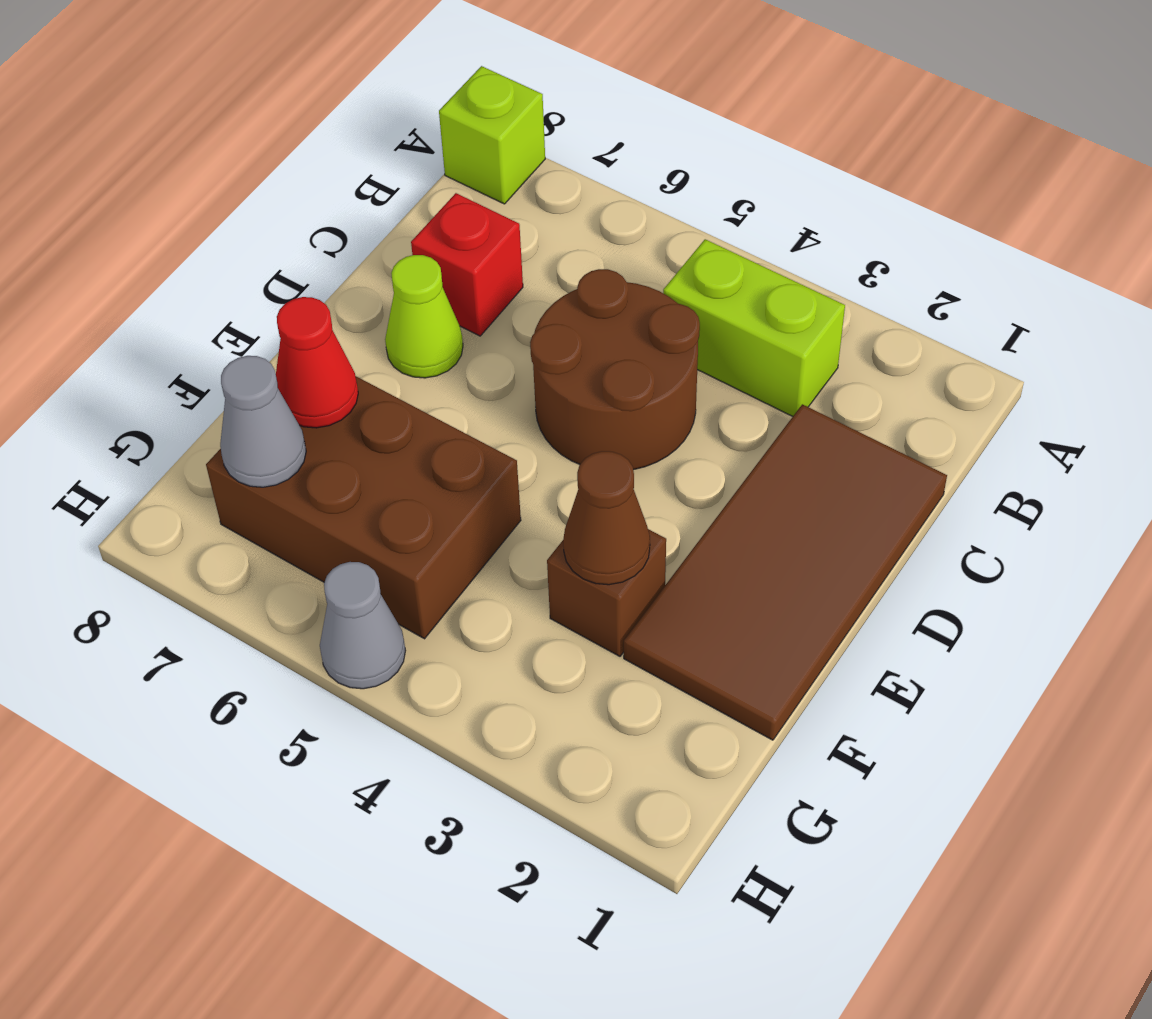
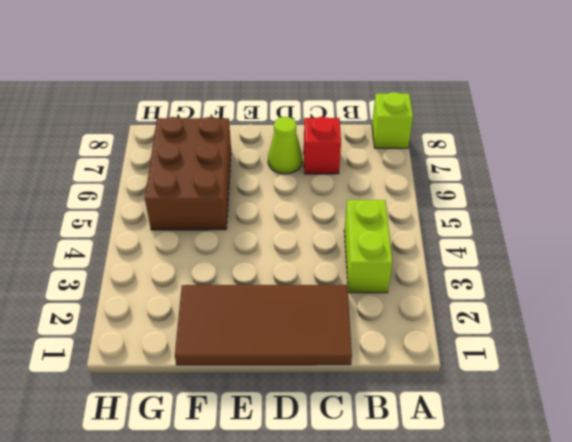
none -> brown round brick C4:D5 level 1
none -> brown brick F3 level 1
none -> grey cone H5 level 1

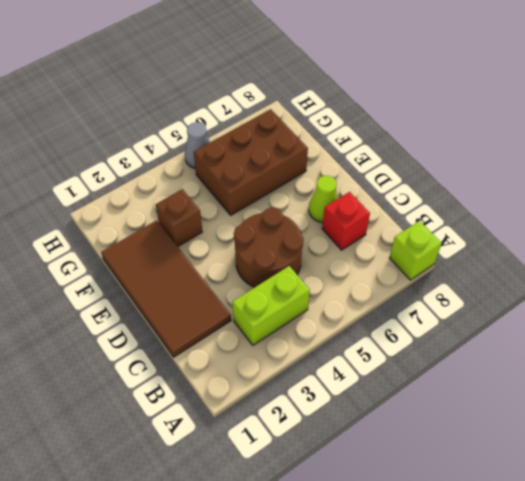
none -> brown cone F3 level 2
none -> red cone F7 level 2
none -> grey cone G7 level 2

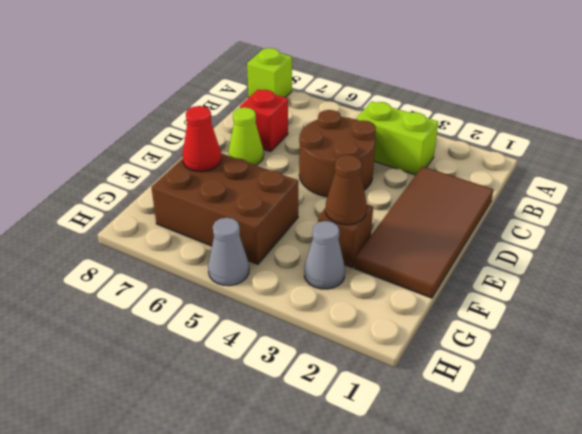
grey cone G3 level 1 -> grey cone G7 level 2

